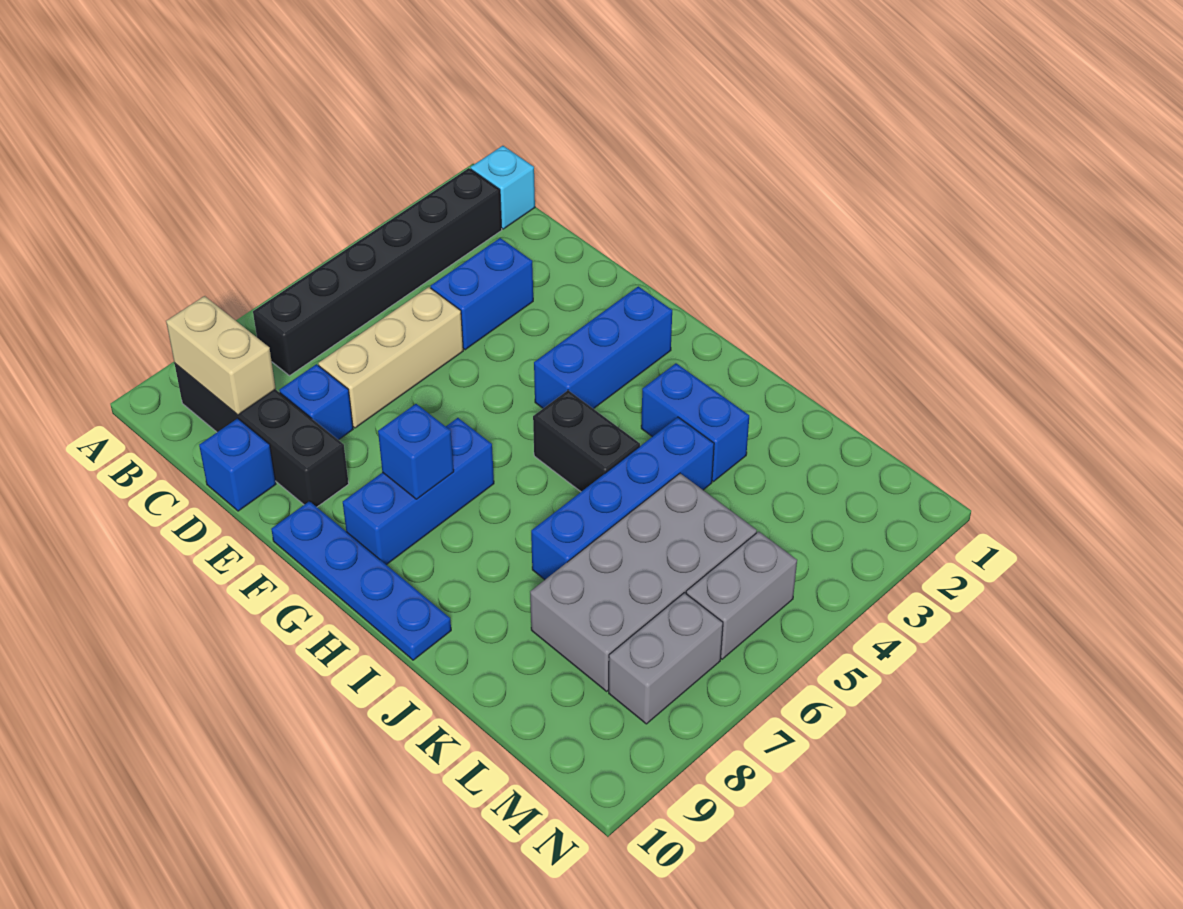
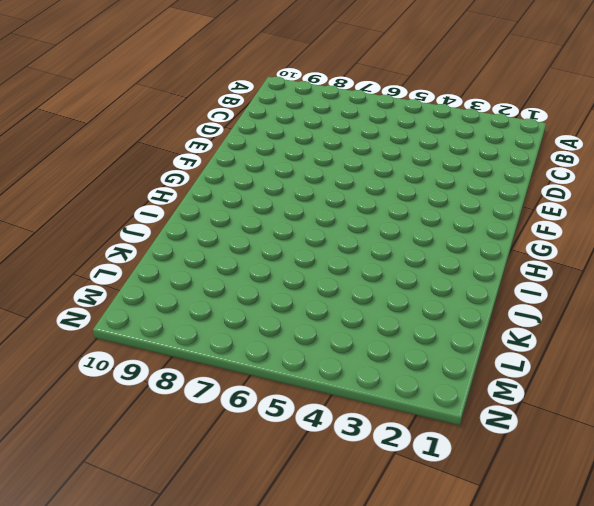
none -> cyan brick B1 level 1
none -> black brick B2:B7 level 1
none -> black brick B9:E9 level 1

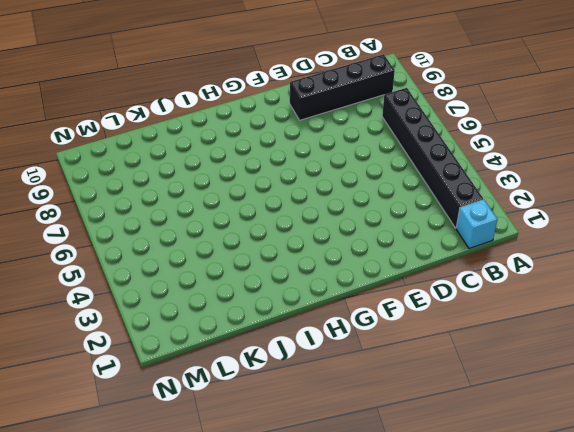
none -> blue brick D3:D4 level 1
none -> tan brick D5:D7 level 1
none -> blue brick D8 level 1

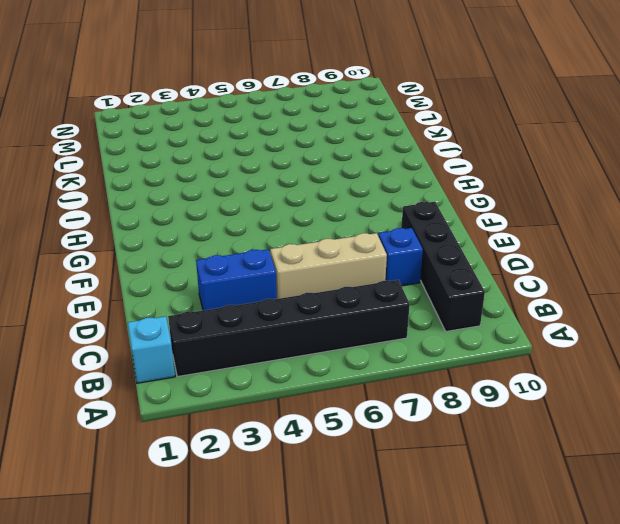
none -> blue brick D10 level 1
none -> blue plate F10:I10 level 1
none -> blue brick G2:G4 level 1

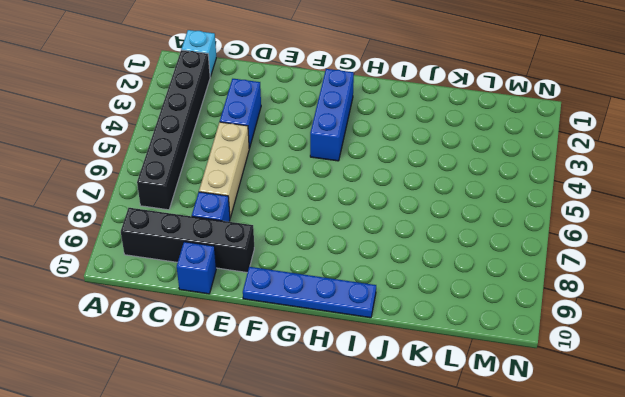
none -> blue brick G7:G9 level 1
none -> black brick H5:I5 level 1
none -> blue brick I3:J3 level 1

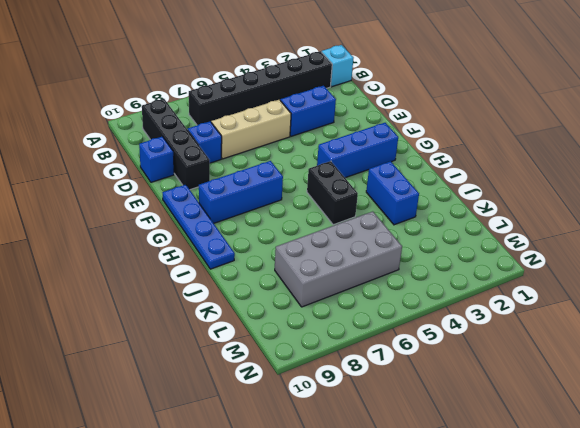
none -> blue brick J4:J7 level 1
none -> grey brick M5:M6 level 1
none -> grey brick M7:M8 level 1

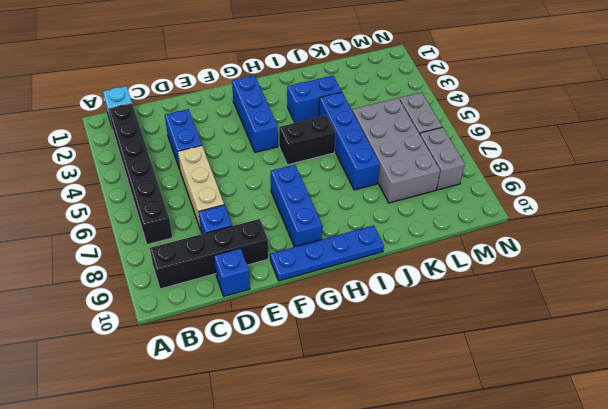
none -> tan brick B9:C9 level 2
none -> blue brick G8 level 2

